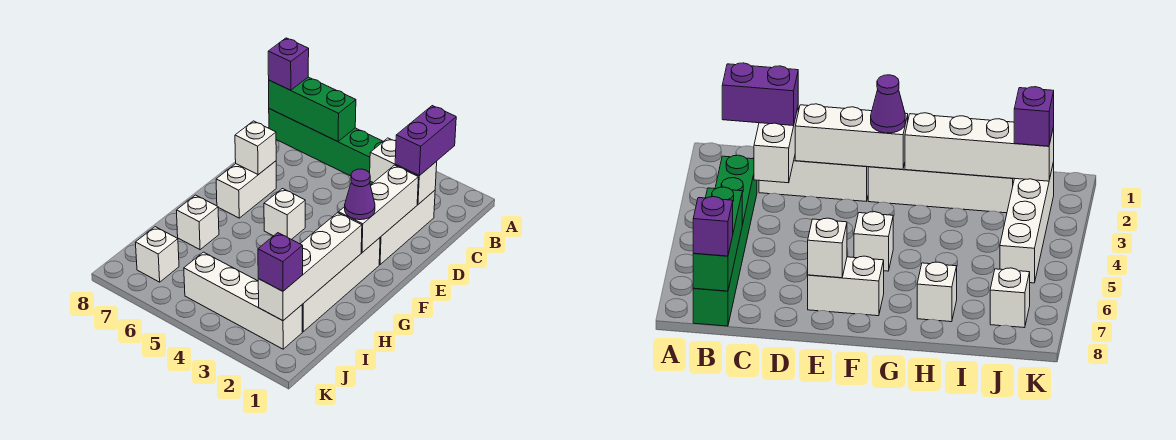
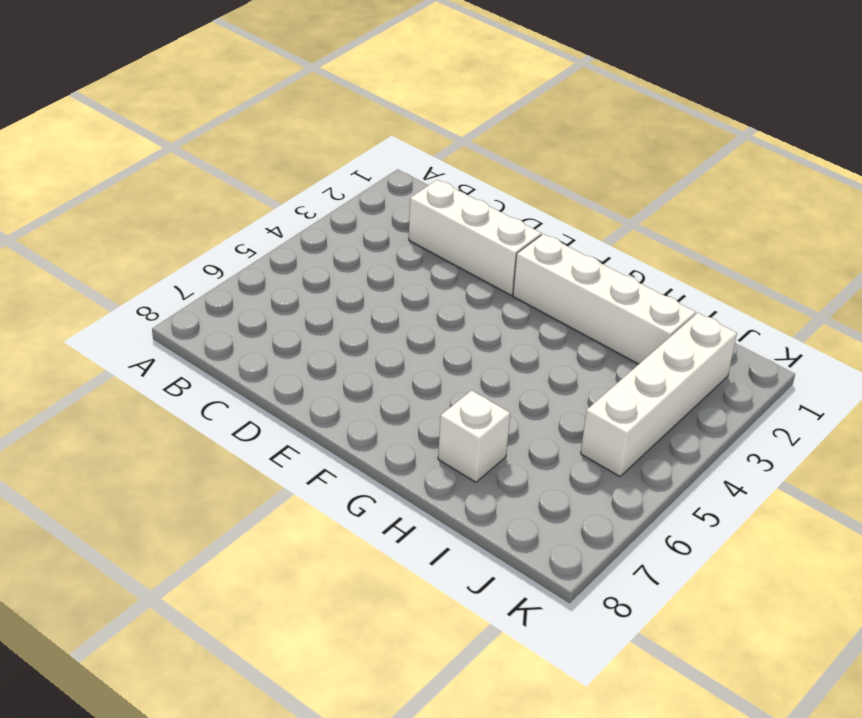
none -> green brick B3:B8 level 1
none -> white brick E7:F7 level 1
none -> white brick F5 level 1

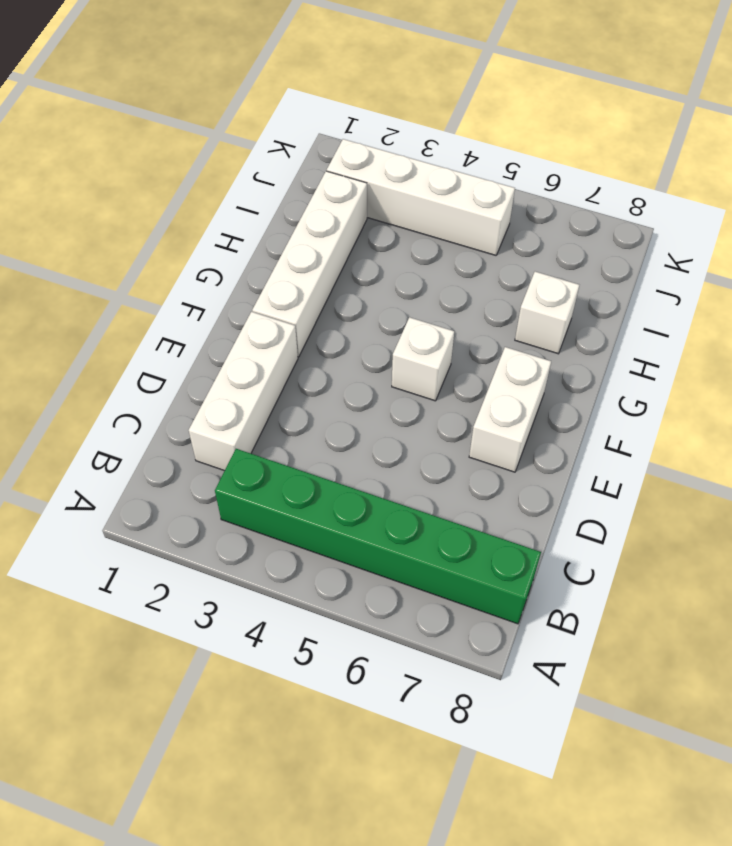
none -> white brick J7 level 1
none -> green brick B6:B8 level 2
none -> white brick C2:C3 level 2

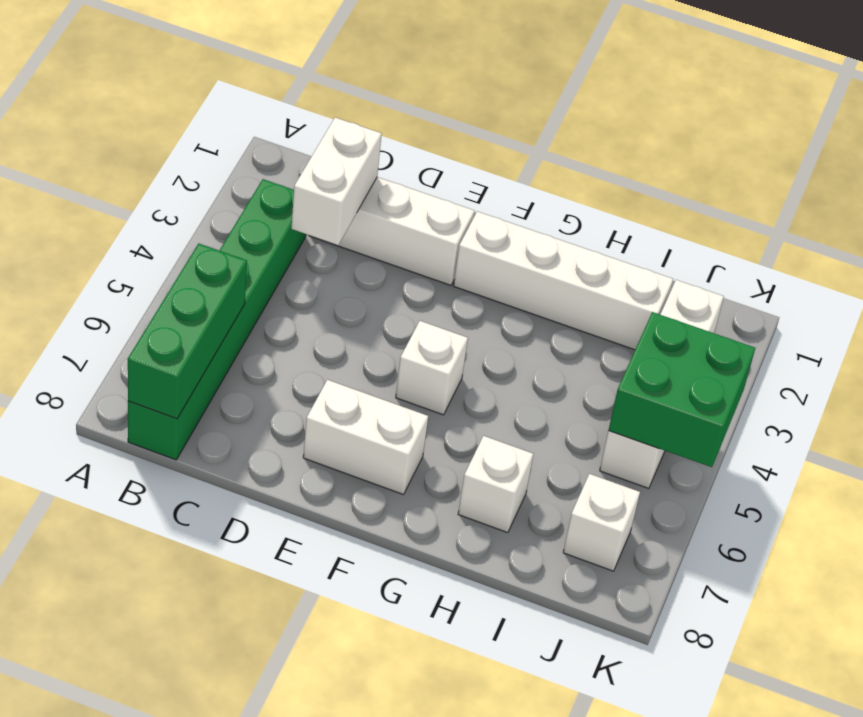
green brick J4:K5 level 2 -> none
none -> white brick D2:F2 level 2
none -> white brick E7 level 2
none -> white brick G2:J2 level 2

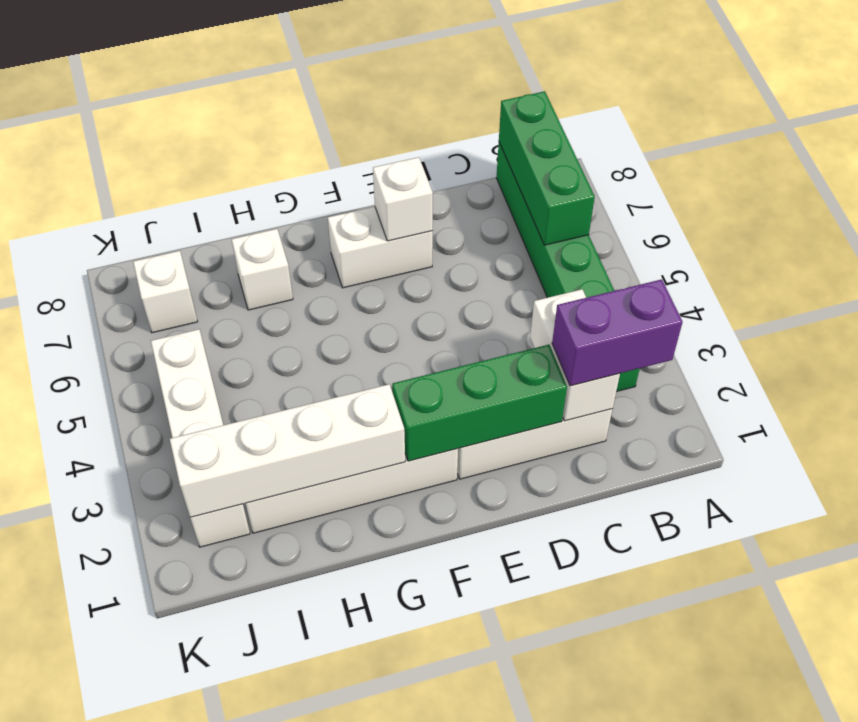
green brick D2:F2 level 2 -> white brick D2:F2 level 2
none -> white brick F5 level 1
none -> purple brick B8 level 3
none -> purple cone F2 level 3

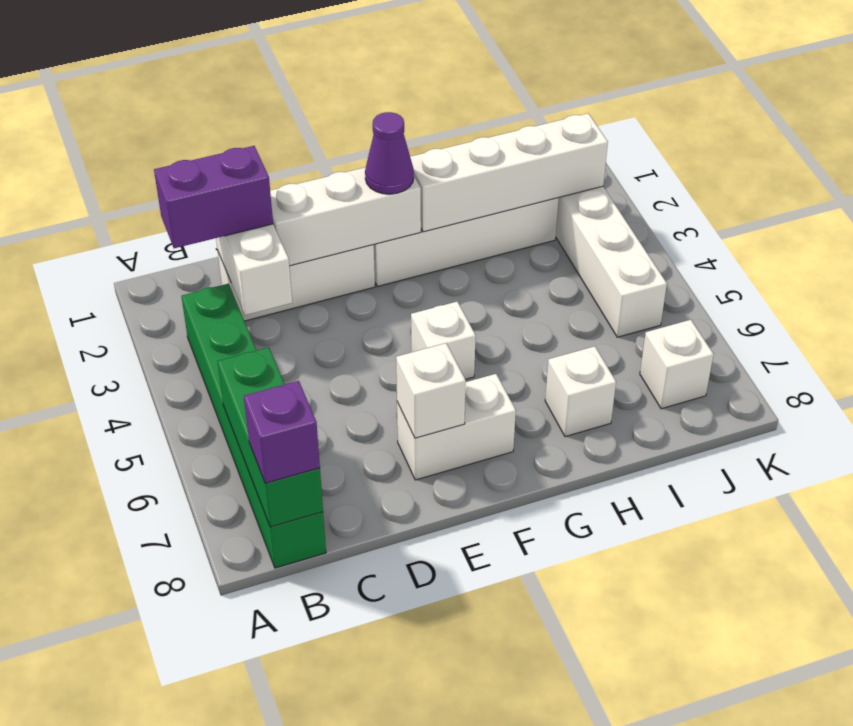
none -> purple brick J2 level 3

